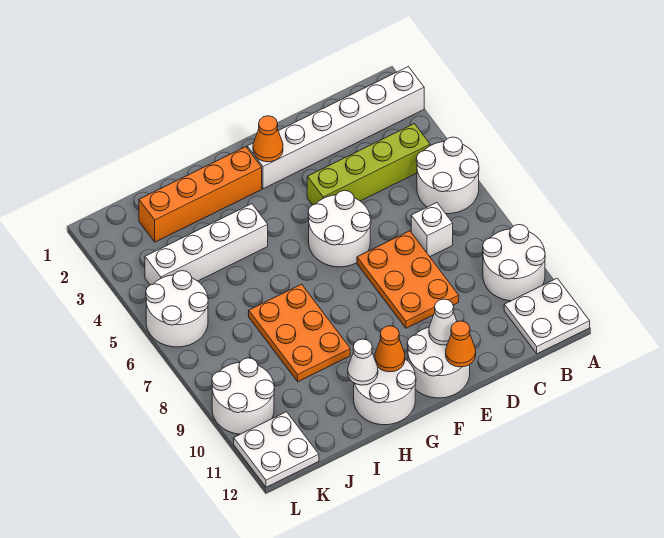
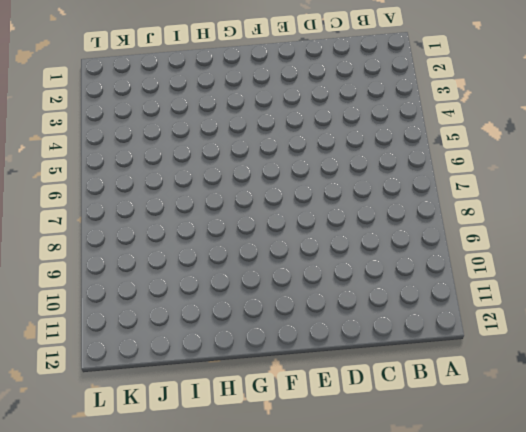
none -> white brick A2:F2 level 1
none -> white round brick A5:B6 level 1
none -> white round brick A9:B10 level 1

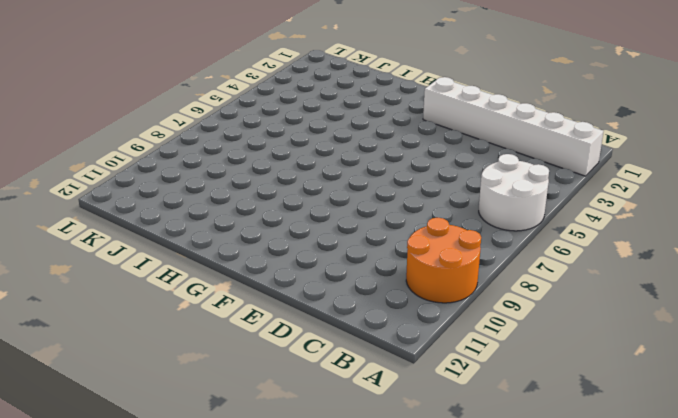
orange round brick A9:B10 level 1 -> white round brick A9:B10 level 1
none -> white plate A11:B12 level 1
none -> lime brick B4:E4 level 1
none -> white brick C7 level 1

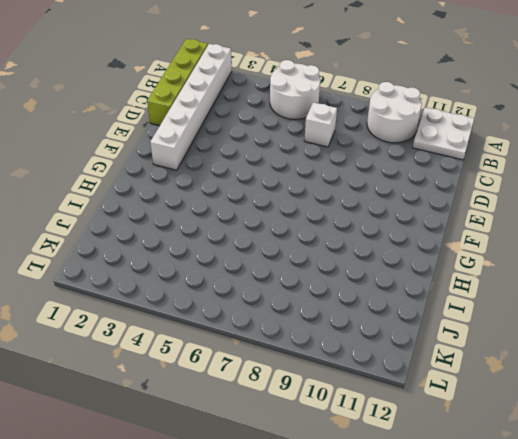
lime brick A1:D1 level 1 -> lime brick B4:E4 level 1
none -> orange plate D7:E9 level 1
none -> white round brick E5:F6 level 1
none -> white round brick E11:F12 level 1

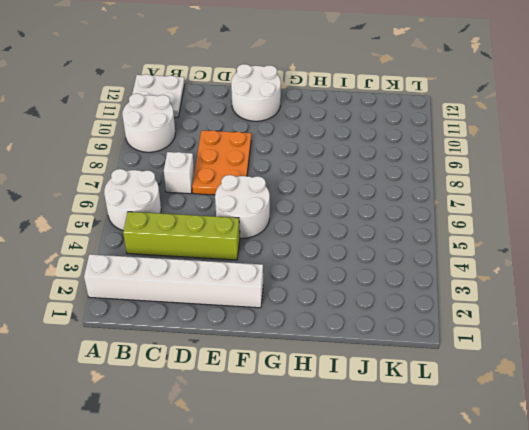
none -> orange brick G2:J2 level 1
none -> white round brick G11:H12 level 1
none -> white brick H4:K4 level 1

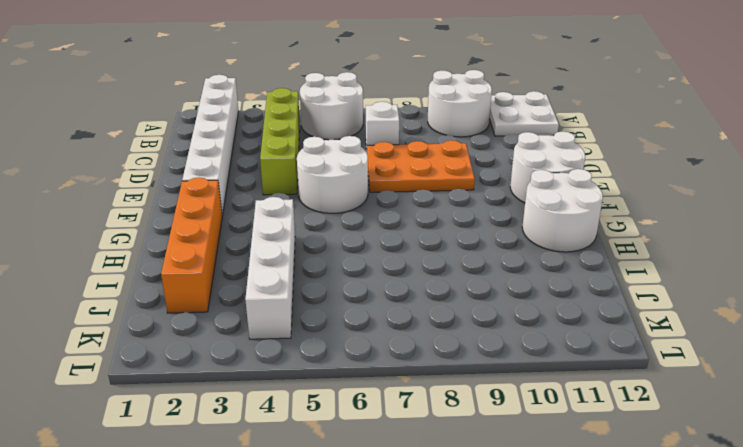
none -> orange plate H7:I9 level 1
none -> white round brick K5:L6 level 1
none -> white round brick K9:L10 level 1

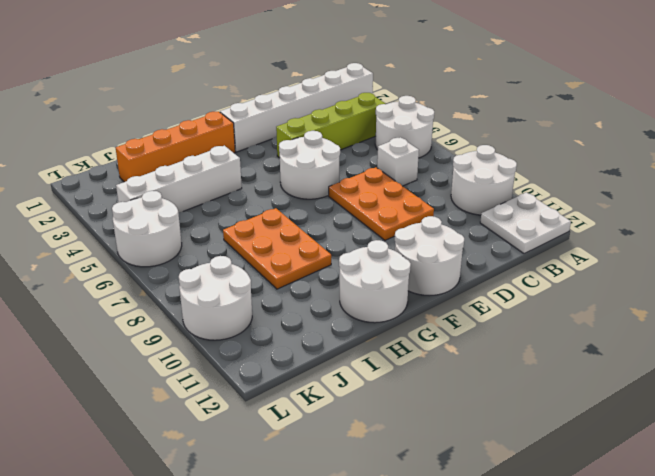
none -> white plate K11:L12 level 1
none -> white cone E11 level 2
none -> orange cone E12 level 2

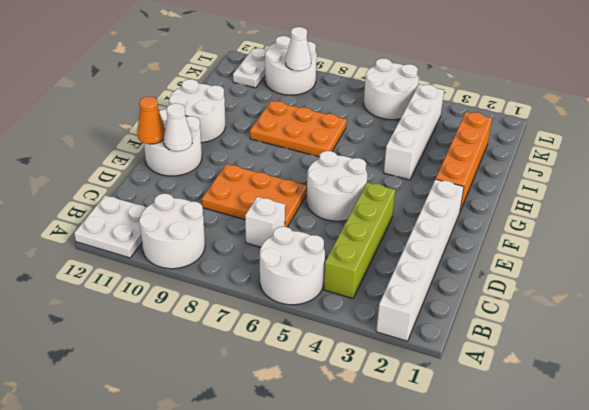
white cone K9 level 2 -> white cone H11 level 2
white plate K11:L11 level 1 -> white plate K11:L12 level 1
none -> orange cone F2 level 2
none -> orange cone G11 level 2

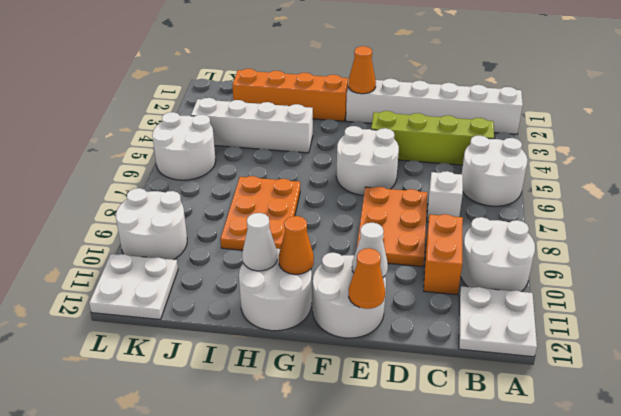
orange brick C9:C10 level 1 -> none

